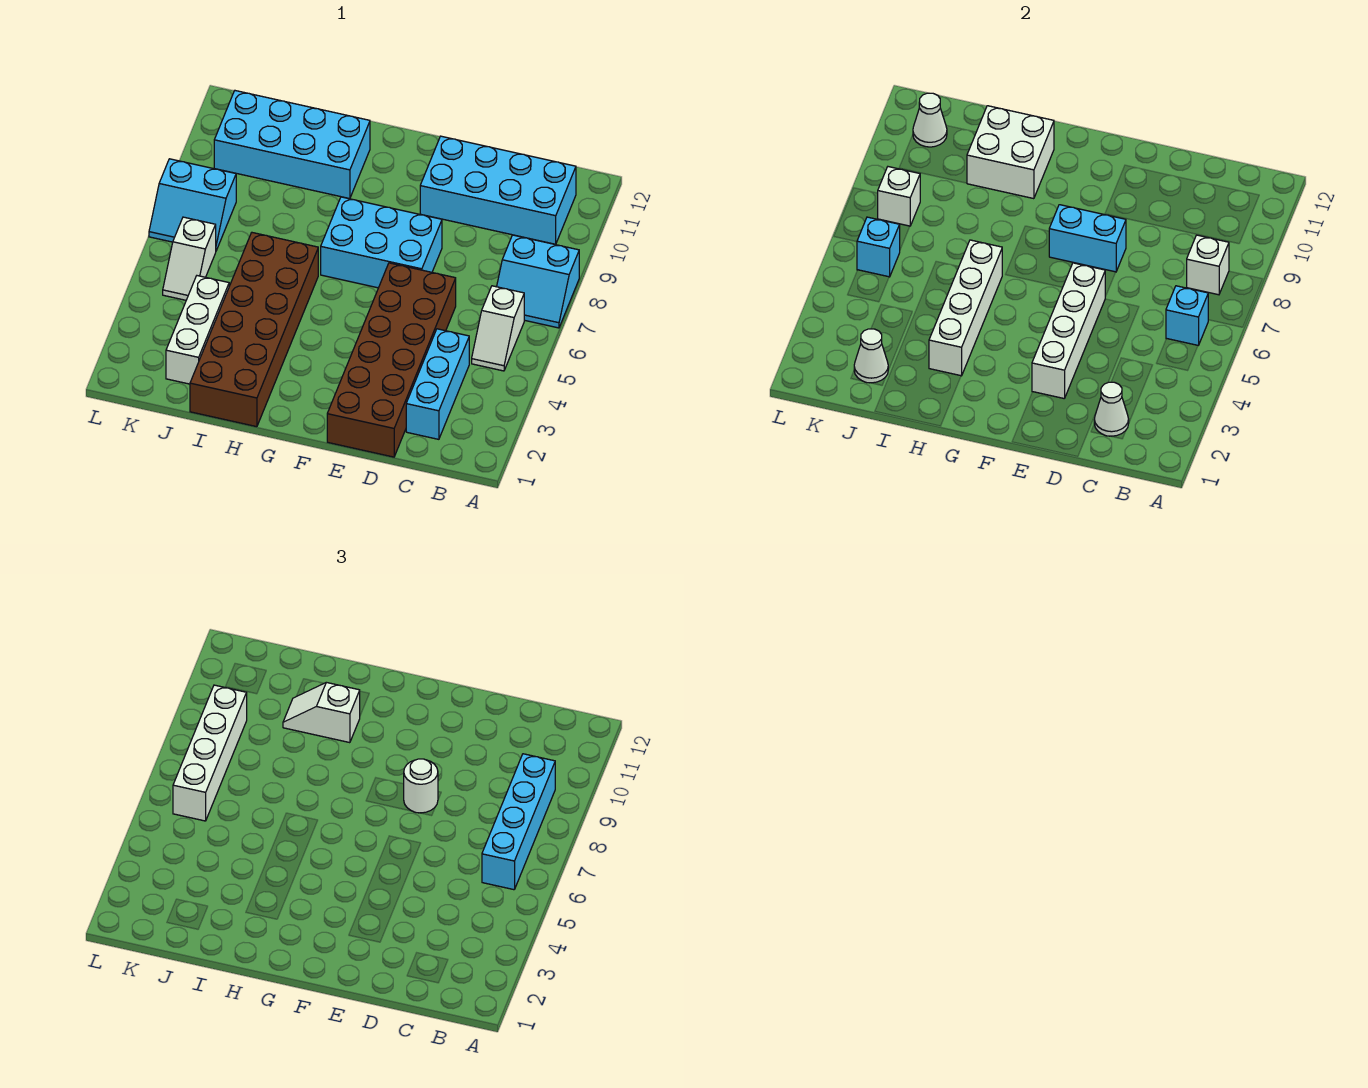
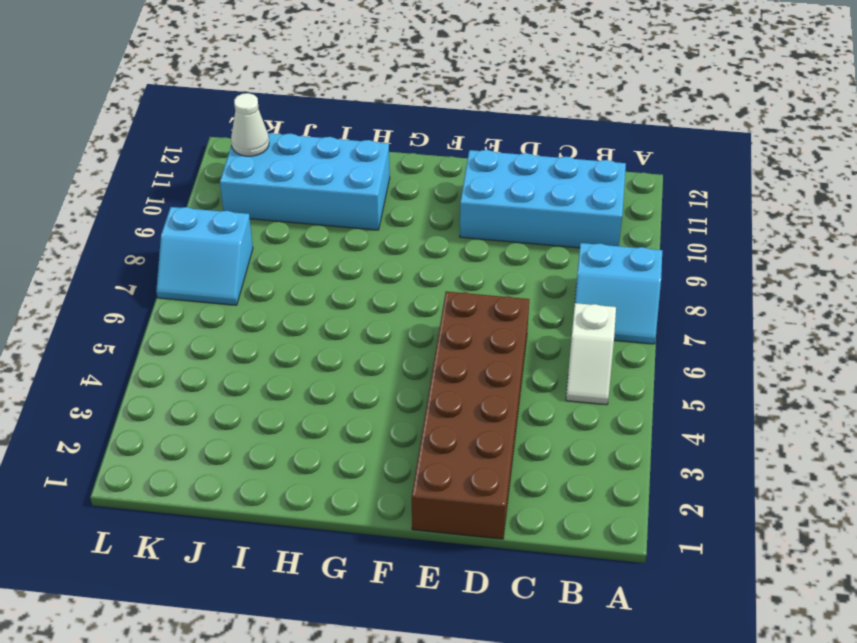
none -> cyan brick C2:C4 level 1
none -> cyan brick E7:G8 level 1
none -> brown brick H1:I6 level 1

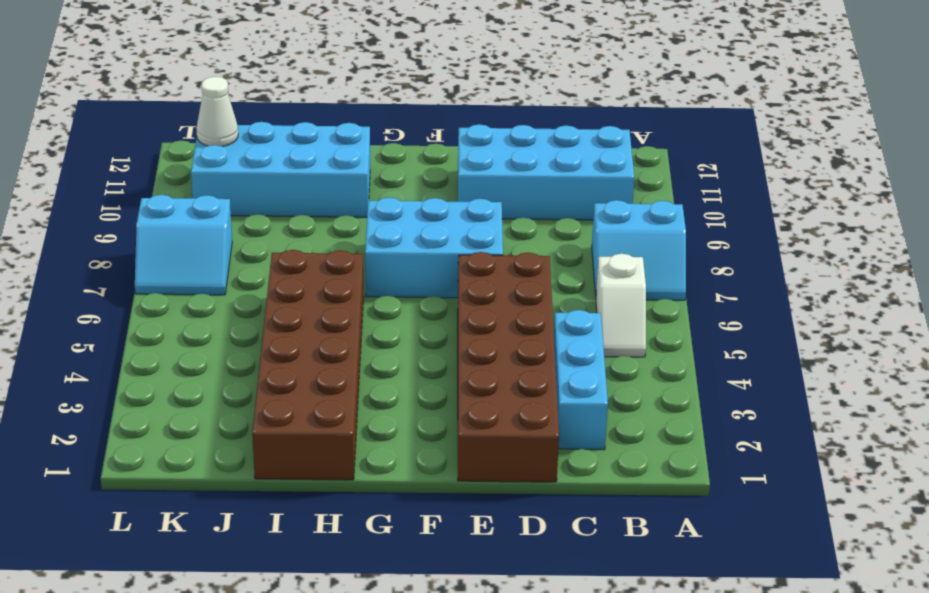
none -> white brick J2:J4 level 1
none -> white slope K5:K6 level 1 top 6
none -> cyan brick B6 level 2

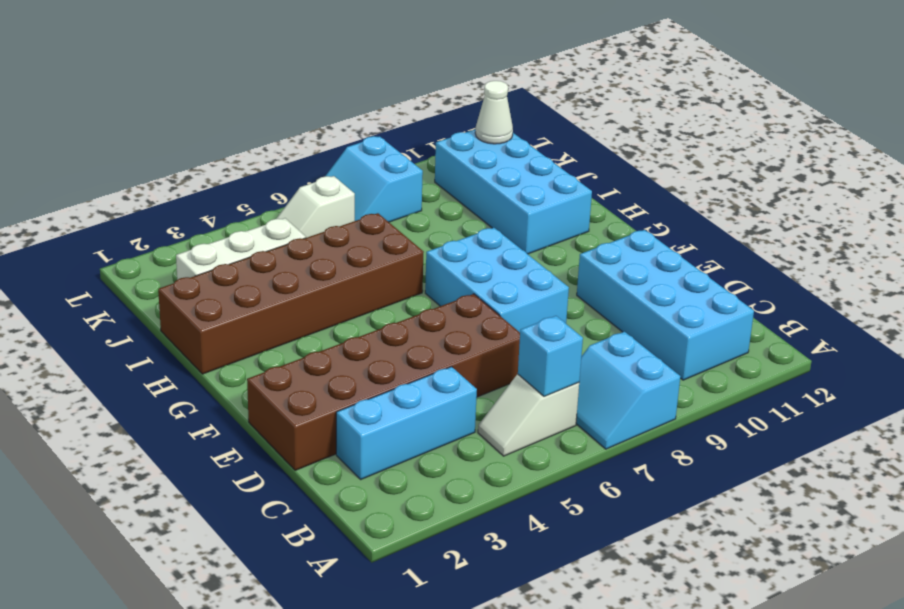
none -> white brick B8 level 2
none -> white cone C2 level 2
none -> white brick E3:E6 level 2

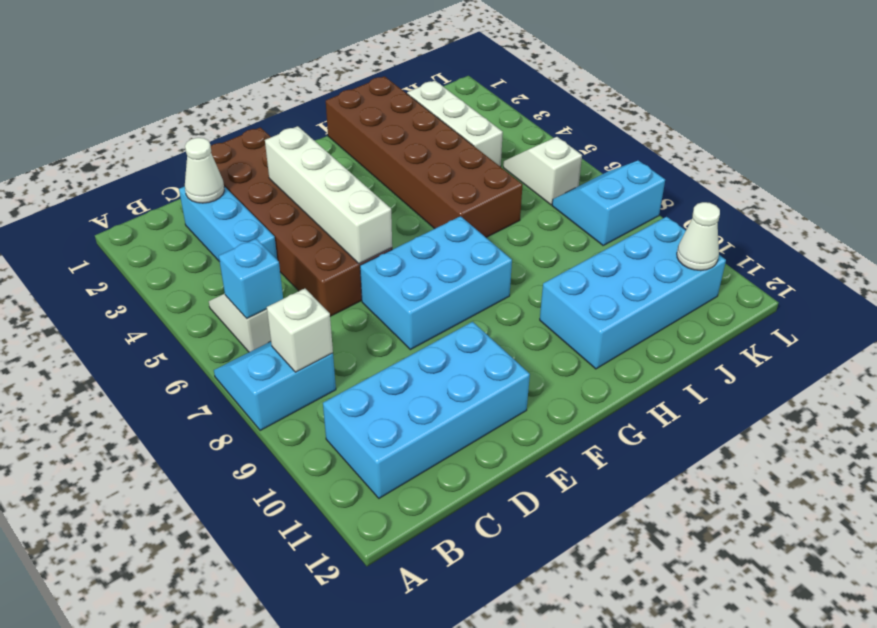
none -> cyan brick E8:F8 level 2
none -> white brick H3:H6 level 2
none -> white brick H10:I11 level 2

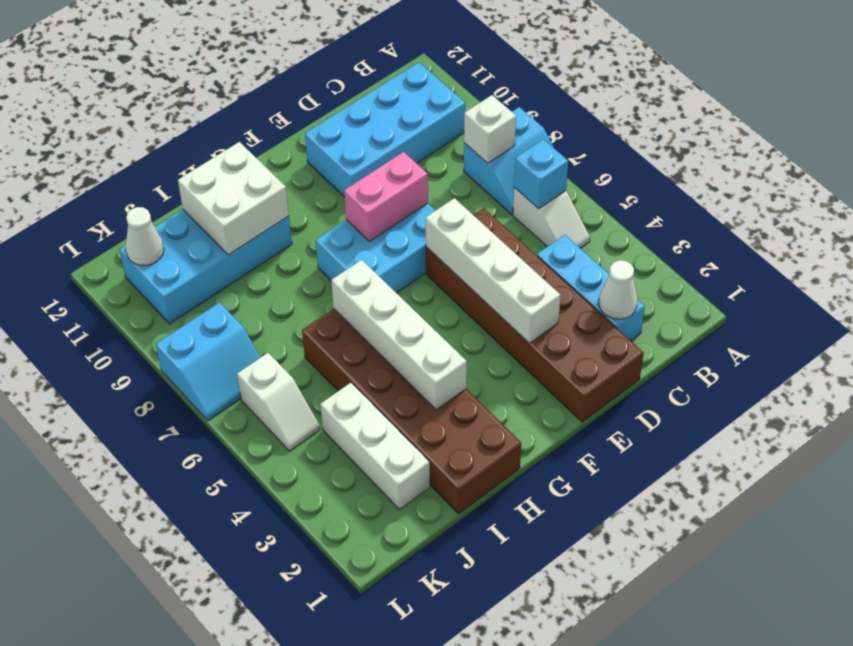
pink brick E8:F8 level 2 -> cyan brick E8:F8 level 2
none -> white cone J2 level 2
none -> cyan brick K6 level 2
none -> white brick K8 level 2

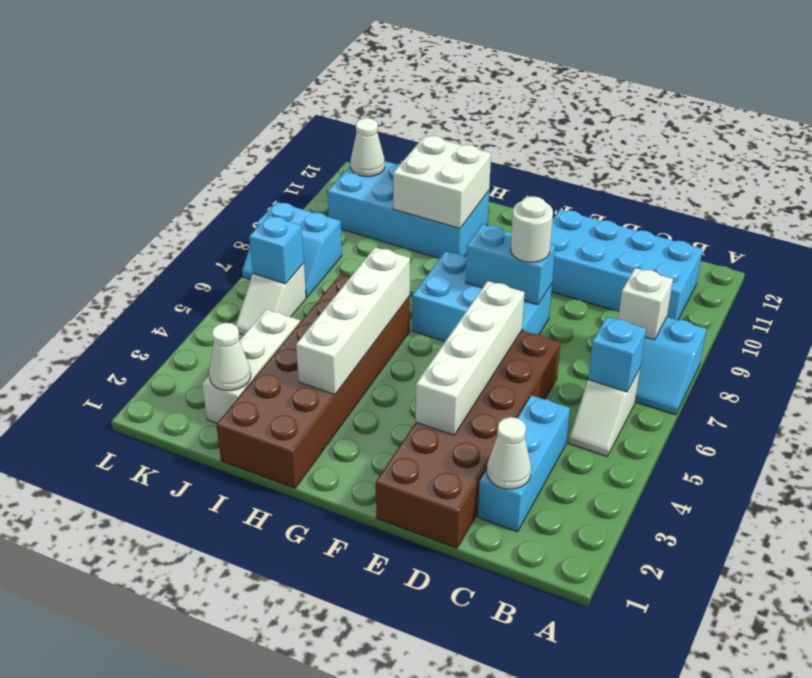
none -> white brick K8 level 2
none -> cyan brick B6:B9 level 3
none -> white slope H10:I10 level 3 top H

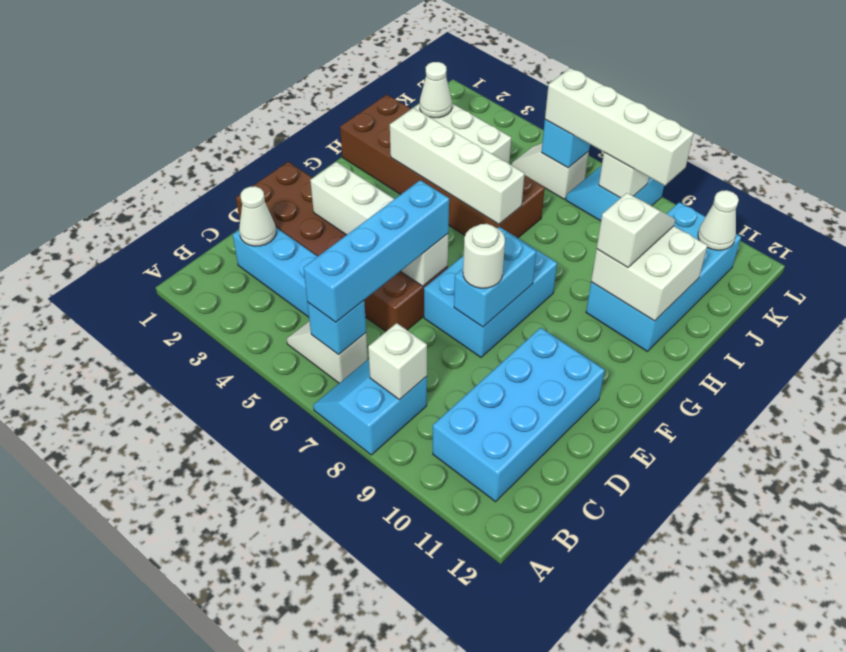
cyan brick B6:E6 level 3 -> cyan brick B6:B9 level 3

